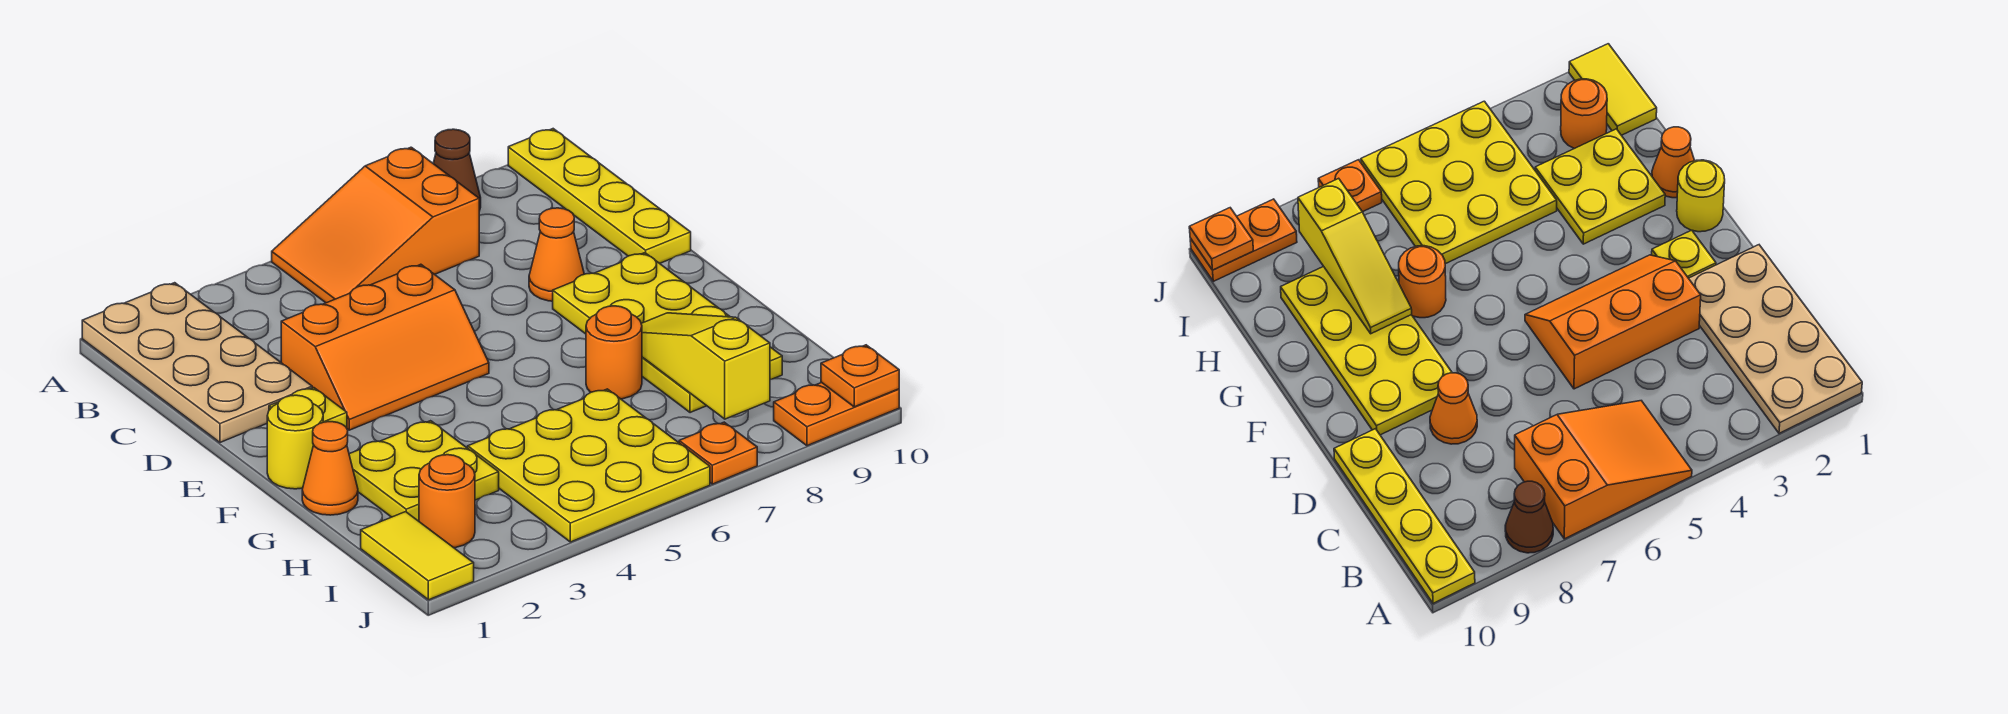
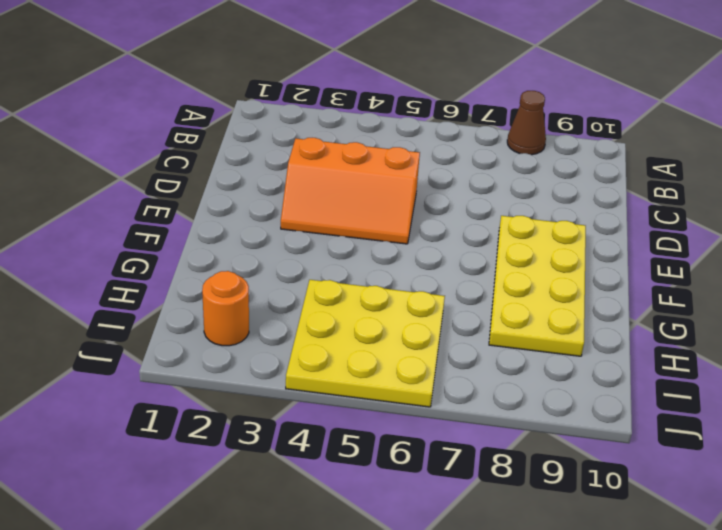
none -> tan plate A1:D2 level 1
none -> orange slope A5:B7 level 1 top 7
none -> yellow plate A10:D10 level 1

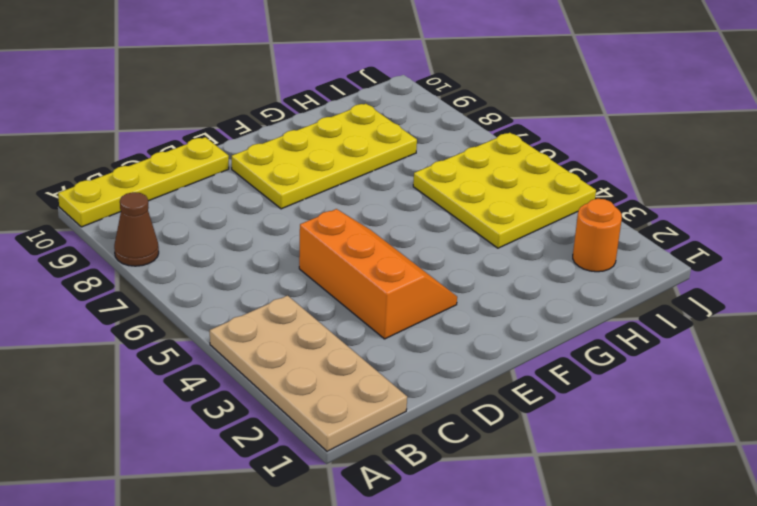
tan plate A1:B4 level 1 -> tan plate A1:D2 level 1
none -> orange slope A5:B7 level 1 top 7
none -> orange cone D8 level 1
none -> yellow plate E2 level 1

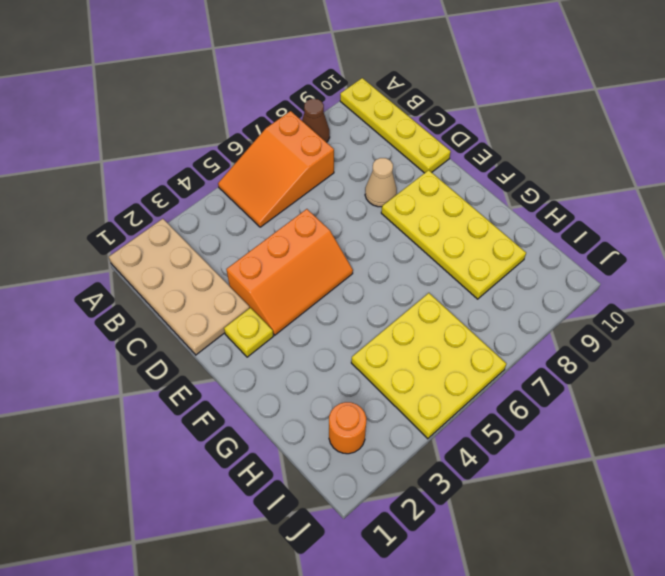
tan cone D8 level 1 -> orange cone D8 level 1
none -> yellow round brick F1 level 1
none -> orange cone G1 level 1
none -> yellow plate G2:H3 level 1

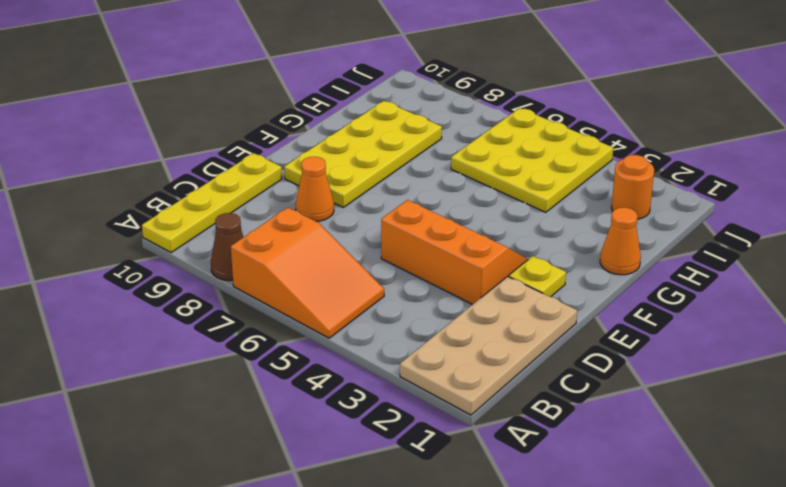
none -> yellow round brick F1 level 1
none -> yellow plate G2:H3 level 1
none -> orange round brick G7 level 1

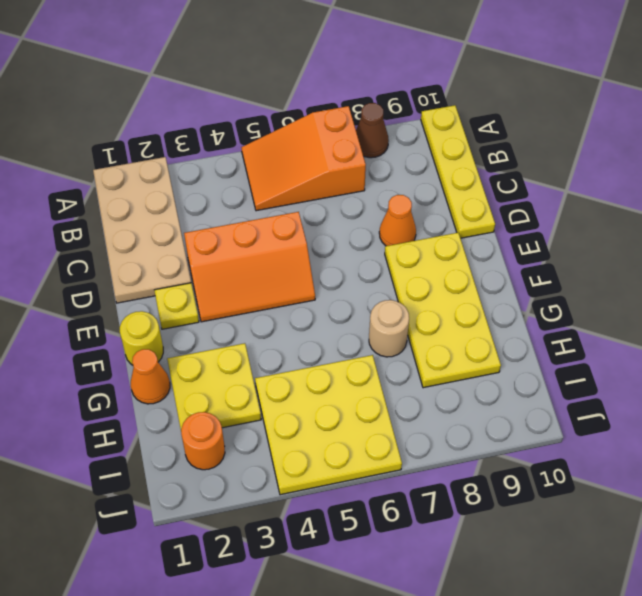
tan round brick G7 level 1 -> orange round brick G7 level 1
none -> yellow tile I1:J1 level 1
none -> orange plate J7 level 1
none -> orange plate J9:J10 level 1

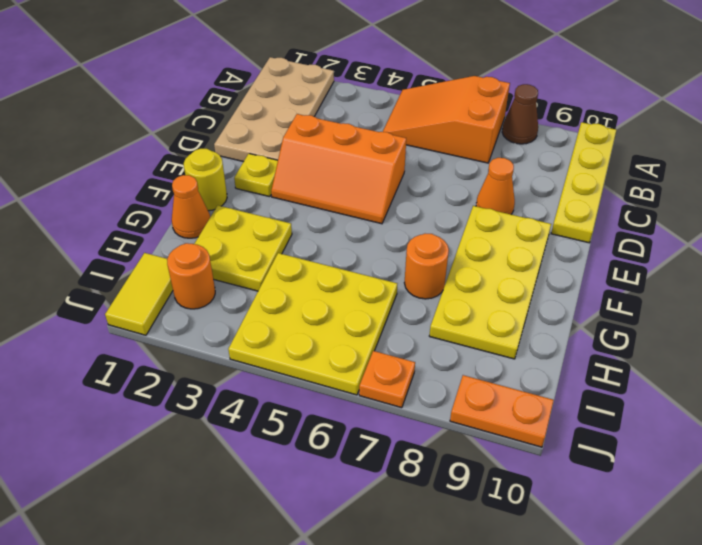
none -> yellow slope G8:I8 level 2 top I
none -> orange plate J10 level 2

